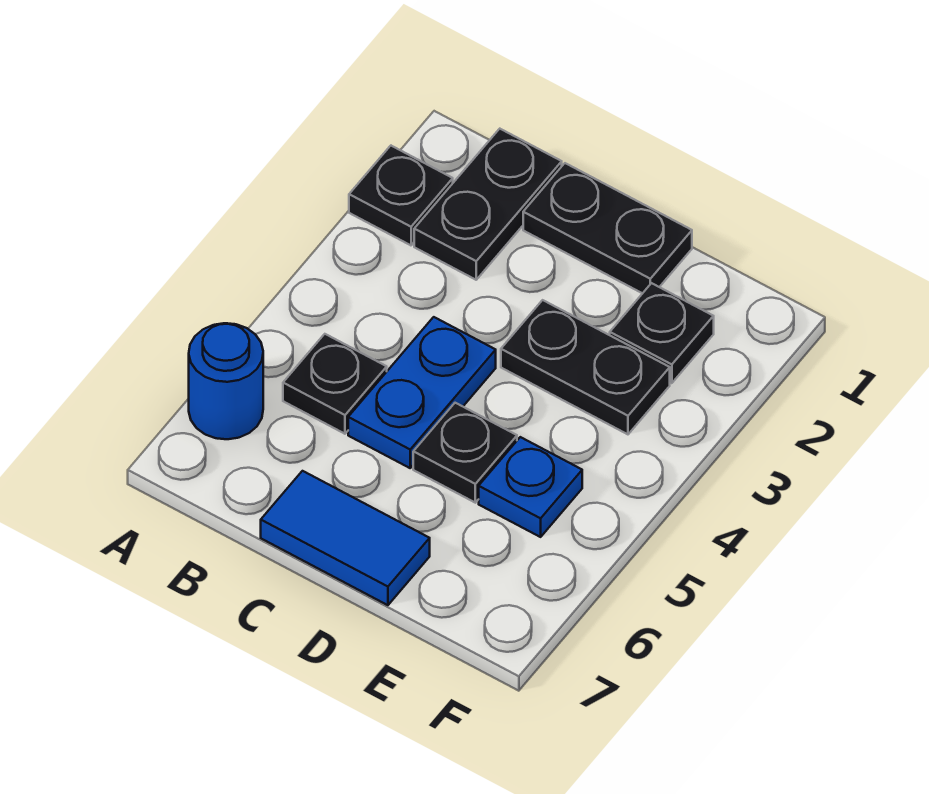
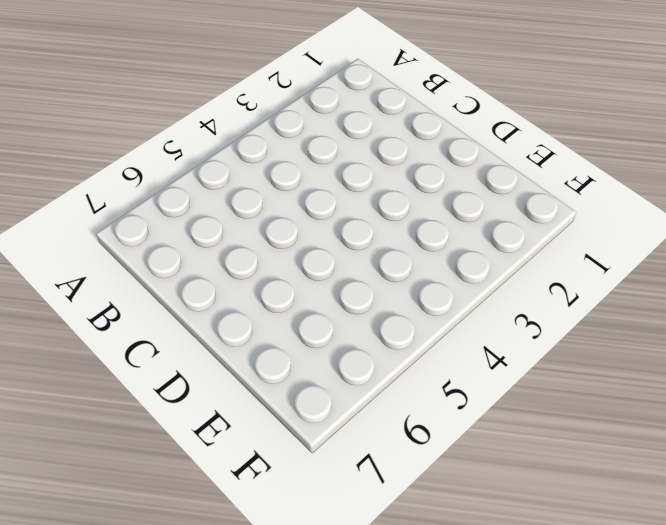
none -> black plate A2 level 1
none -> blue round brick A6 level 1

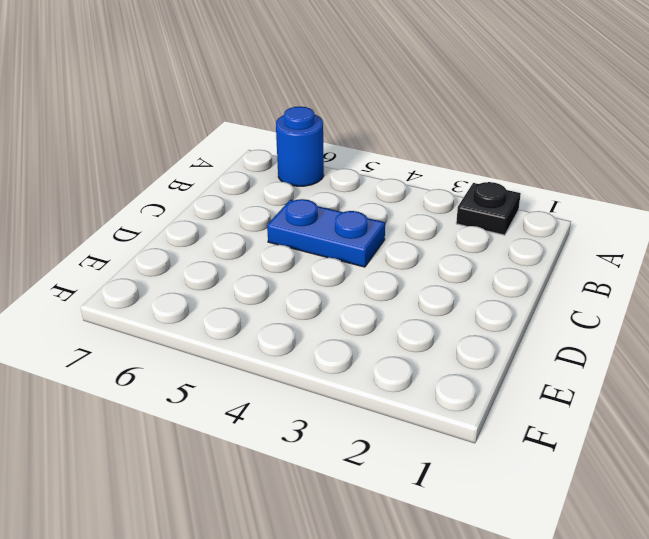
none -> black plate B1:B2 level 1
none -> black plate B5 level 1

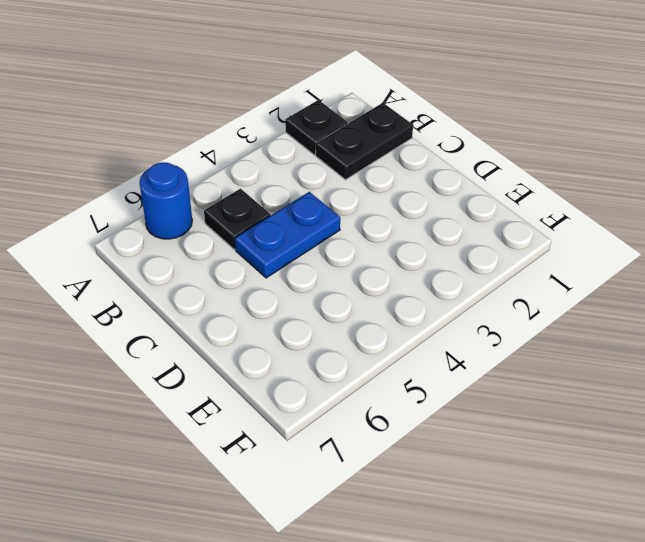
none -> black plate C1:D1 level 1
none -> blue tile C7:D7 level 1

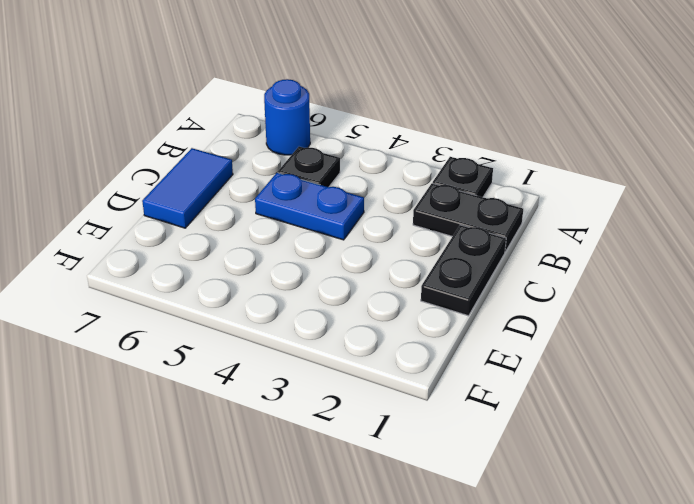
none -> black plate D3:E3 level 1
none -> black plate D5 level 1

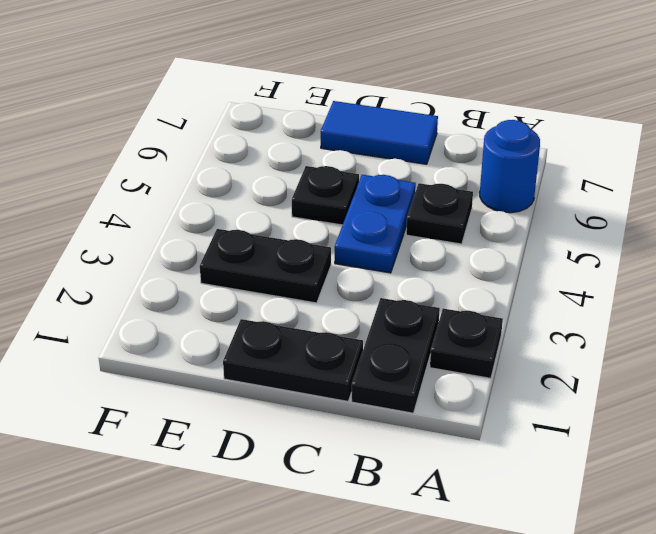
none -> black plate E2 level 1
none -> blue plate E5 level 1

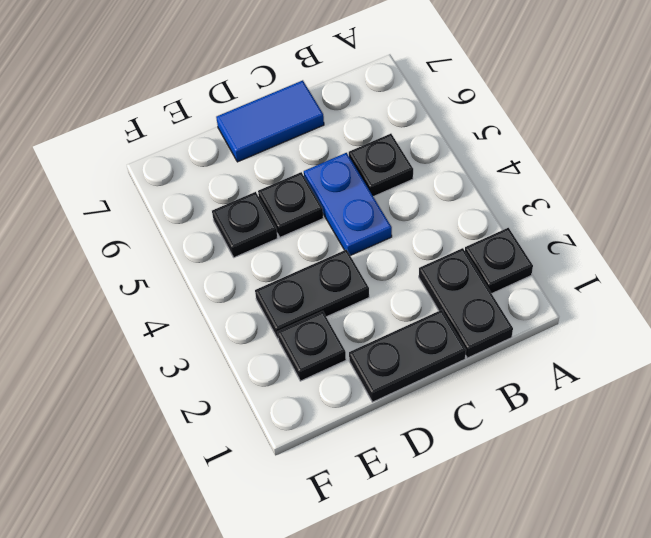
black plate E5 level 1 -> blue plate E5 level 1
none -> blue round brick A6 level 1

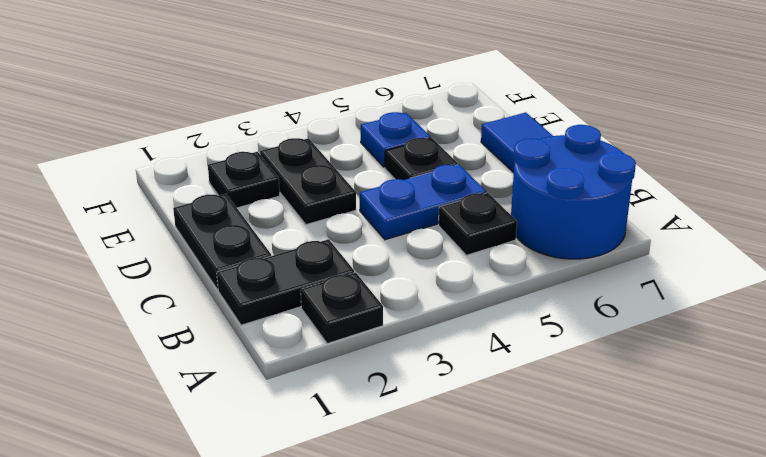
blue round brick A6:B7 level 1 -> blue round brick A6 level 1

